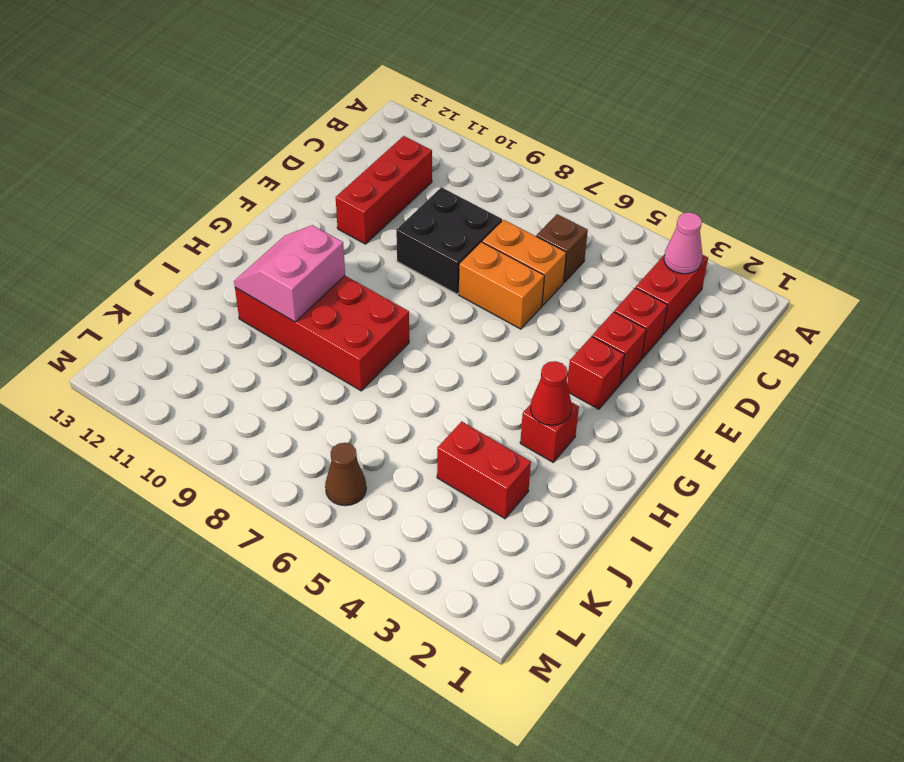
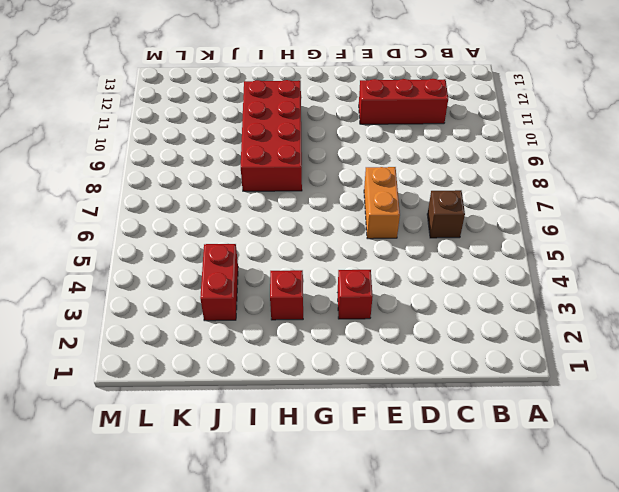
none -> red brick B3:C3 level 1
none -> red brick D3 level 1
none -> orange brick D6:D7 level 1

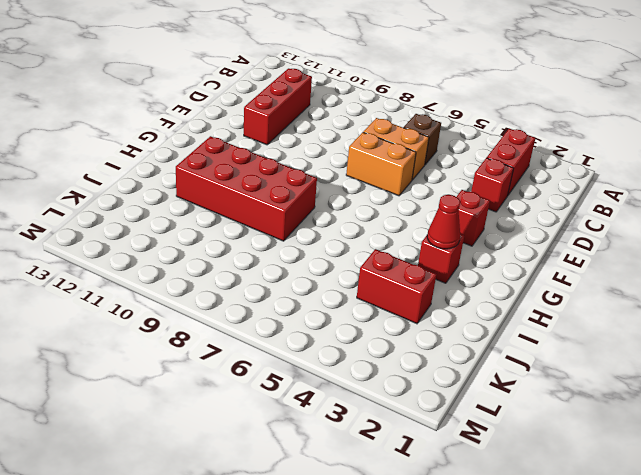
none -> black brick D8:E9 level 1
none -> red brick E3 level 1
none -> brown cone L6 level 1

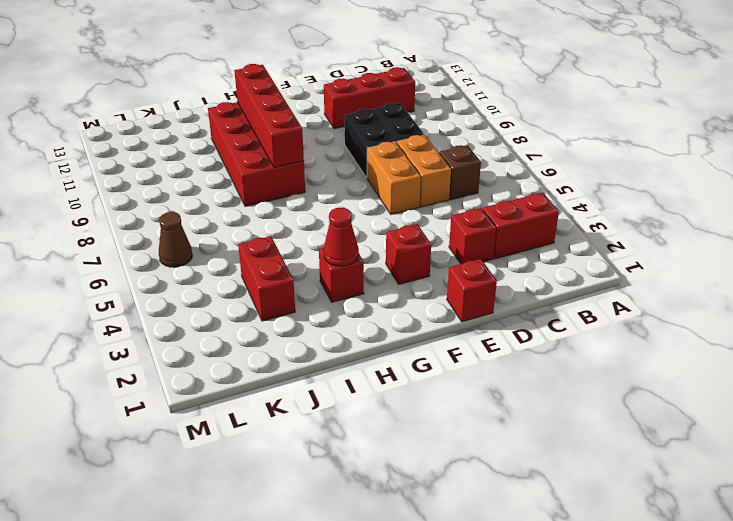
red brick E1 level 1 -> red brick E3 level 1
red brick H8:H11 level 2 -> pink slope H10:I11 level 2 top 10
none -> pink cone B3 level 2

